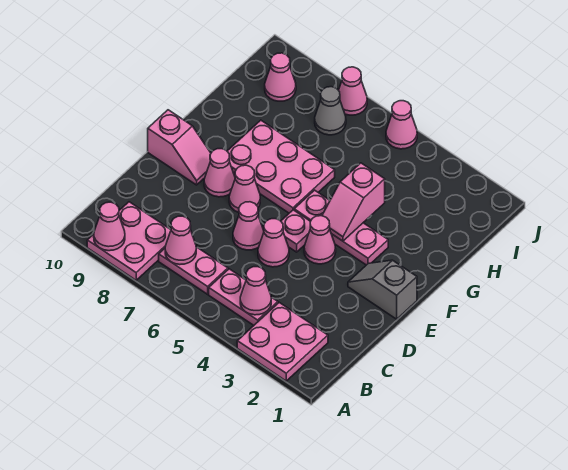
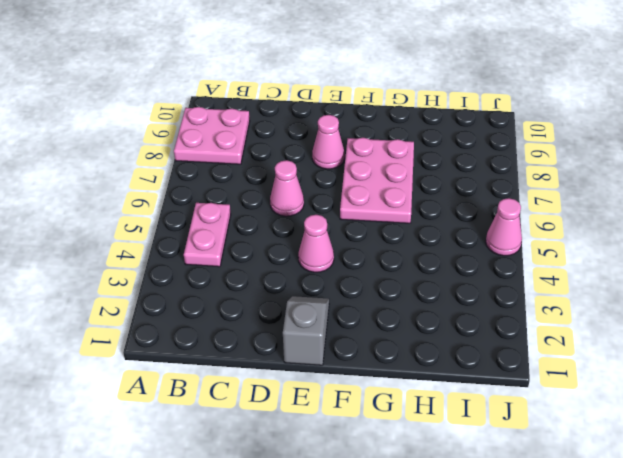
none -> pink plate A2:B3 level 1
none -> pink plate B6:B7 level 1
none -> pink cone D5 level 1

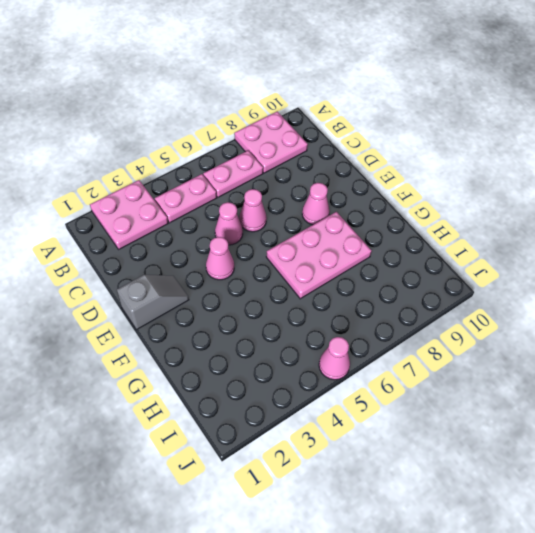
none -> pink plate E5 level 1
none -> pink cone E7 level 1
none -> pink slope E9:E10 level 1 top 10

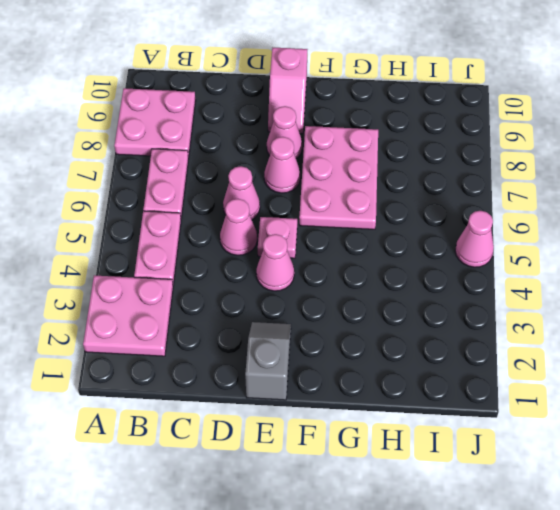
none -> pink plate F3:F5 level 1
none -> grey cone I7 level 1
none -> pink cone I9 level 1

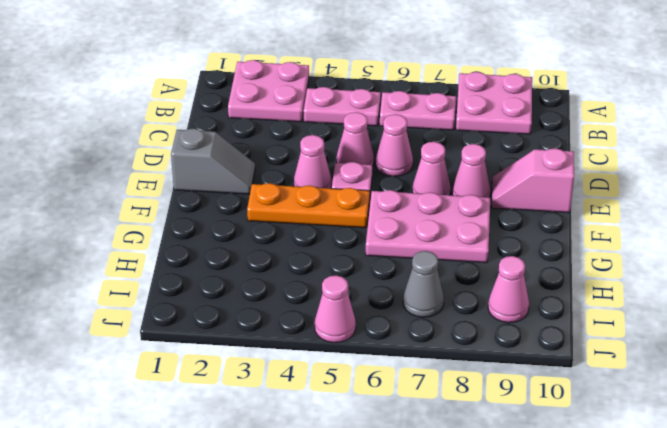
orange plate F3:F5 level 1 -> pink plate F3:F5 level 1
none -> pink cone J7 level 1
none -> pink cone A9 level 2
none -> pink cone B4 level 2

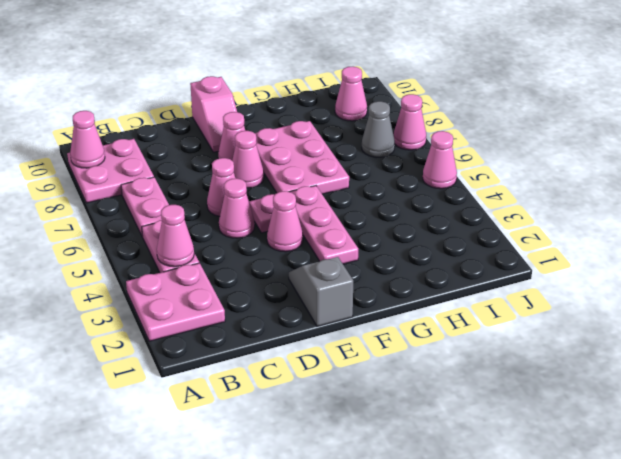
none -> pink cone B7 level 2
none -> pink slope F4:G4 level 2 top G

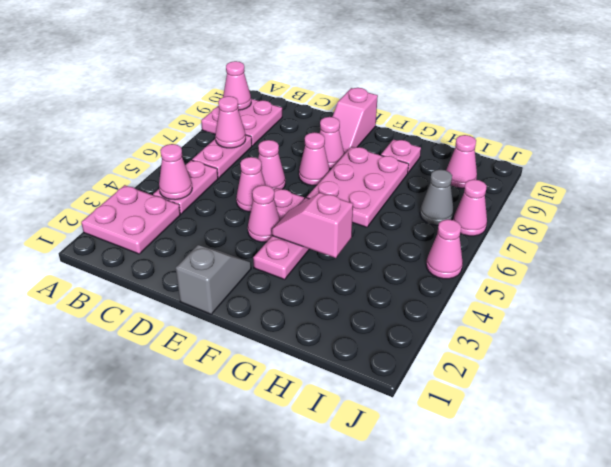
pink plate G9 level 1 -> none

